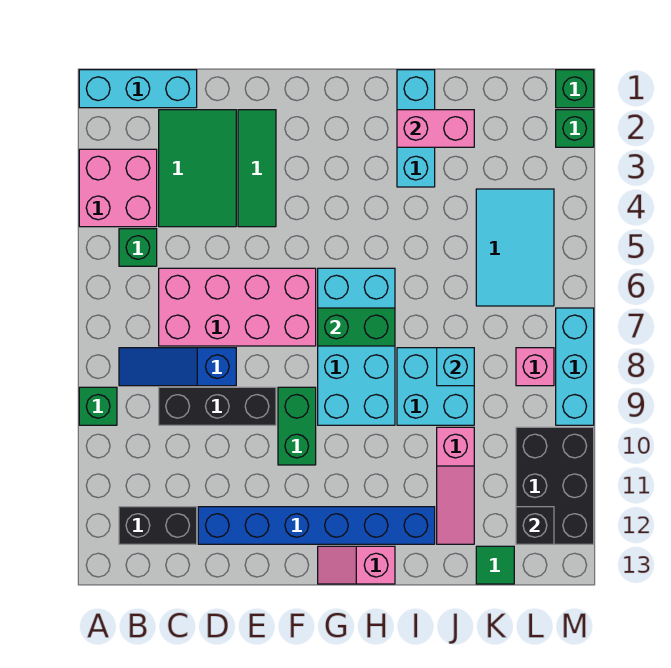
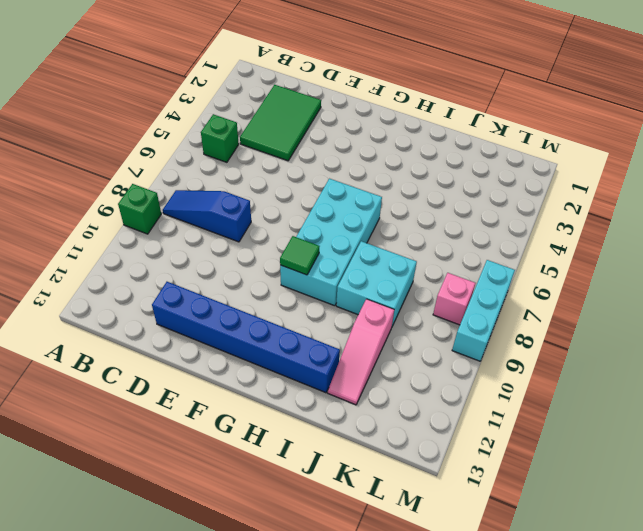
green tile G9 level 2 -> green tile K13 level 1
none -> cyan brick A1:C1 level 1
none -> pink brick A3:B4 level 1
none -> black brick B12:C12 level 1

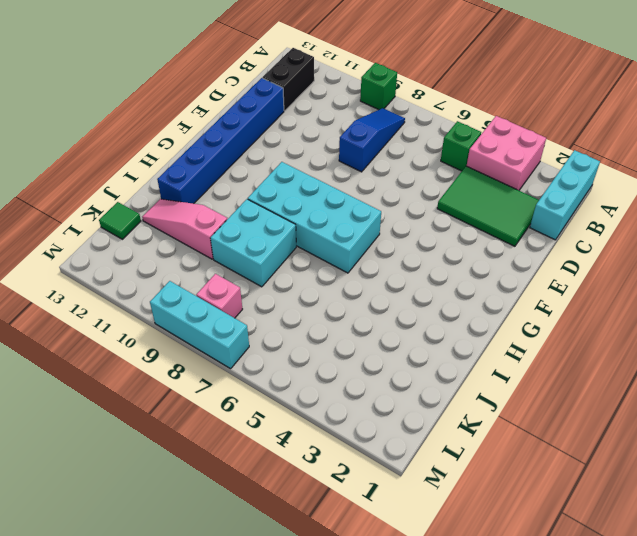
none -> pink brick C6:F7 level 1
none -> black brick C9:E9 level 1
none -> green tile E2:E4 level 1

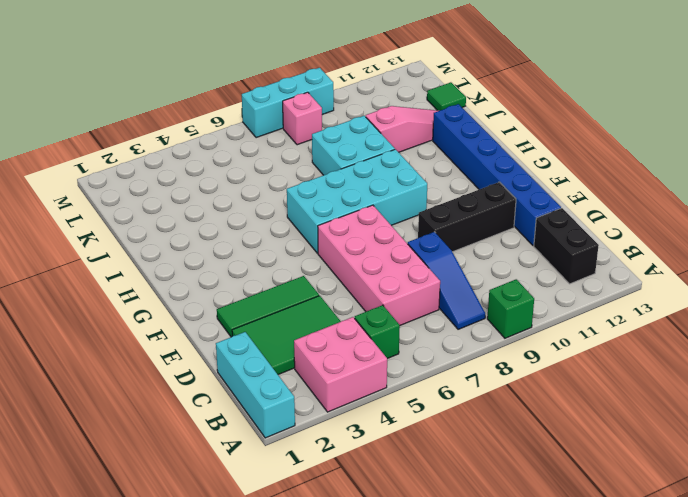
black brick E9:E11 level 1 -> black brick C9:E9 level 1
none -> green brick F9:F10 level 1
none -> pink slope G13:H13 level 1 top H
none -> cyan brick I1:I3 level 1

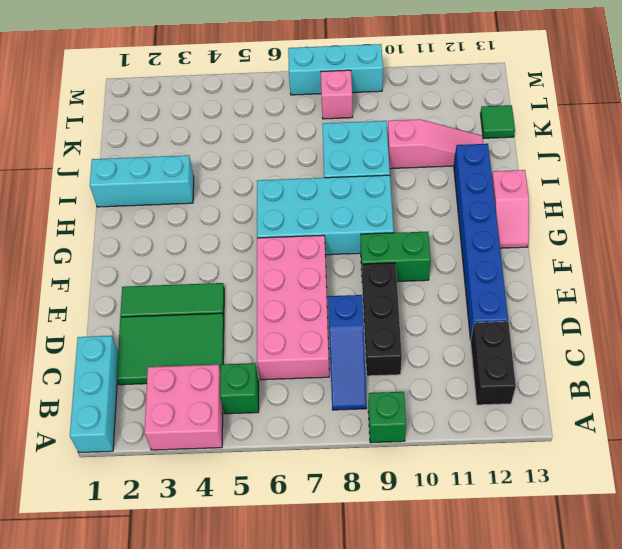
none -> cyan tile K4:L6 level 1
none -> black brick L10:M12 level 1
none -> green brick M1 level 1

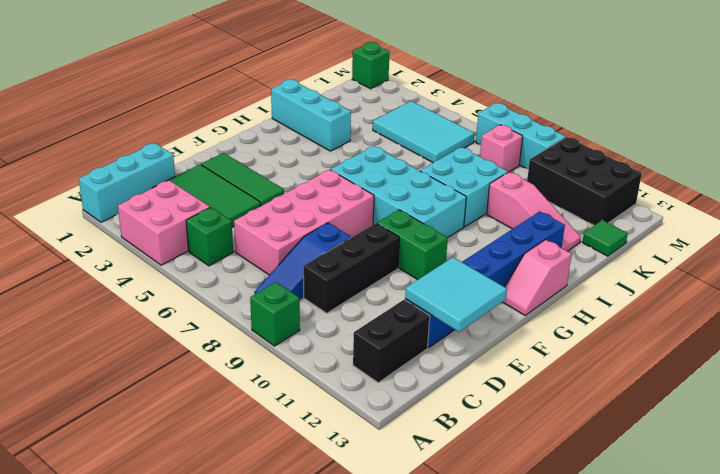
cyan tile D12:E13 level 2 -> none
none -> green brick M2 level 1
none -> green brick G7:H7 level 2
none -> pink brick I2:J2 level 2

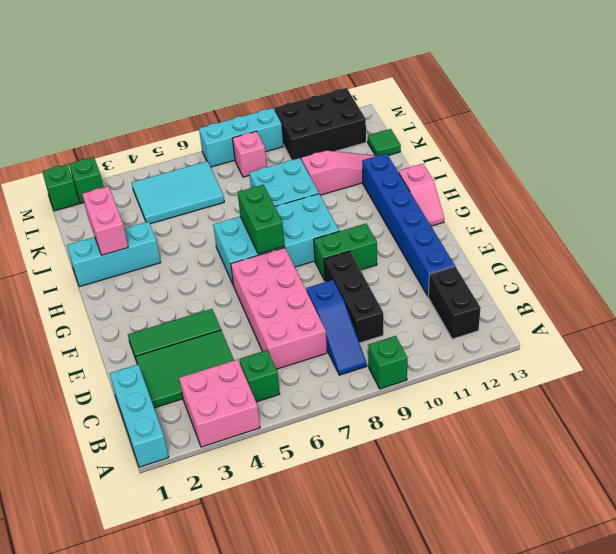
none -> cyan brick J8 level 2
none -> black brick L12 level 2

